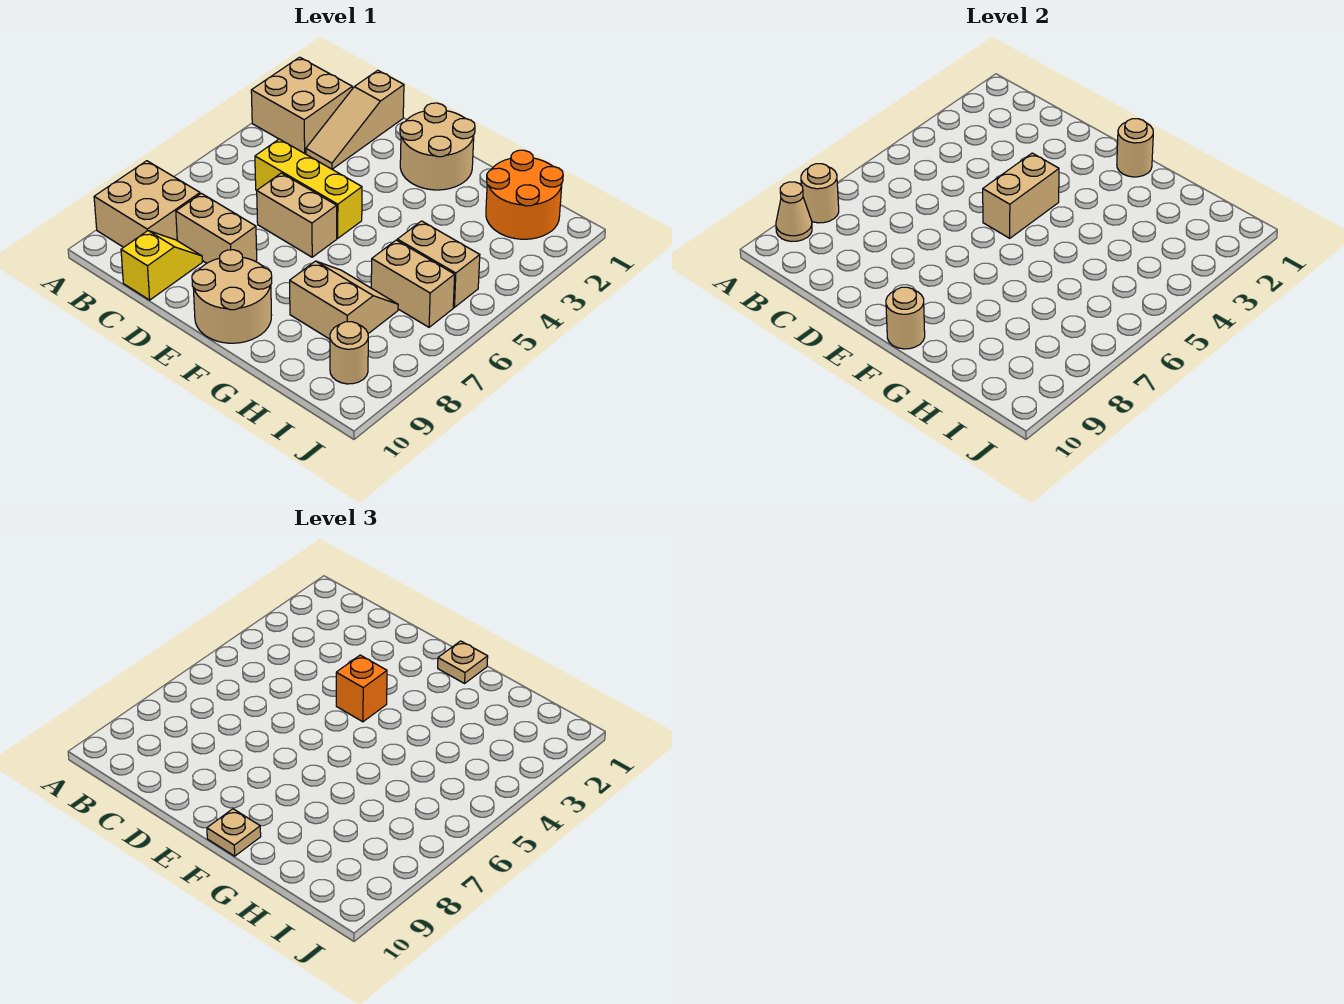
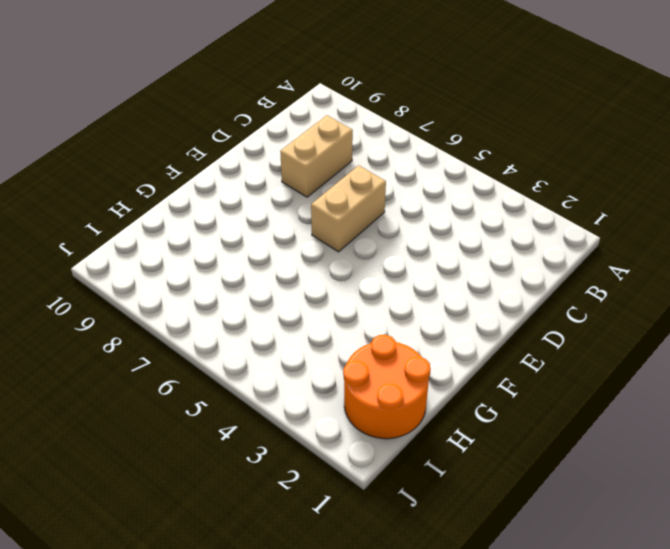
none -> tan brick A2:B3 level 1
none -> tan brick A8:B9 level 1
none -> tan slope C1:C3 level 1 top 1

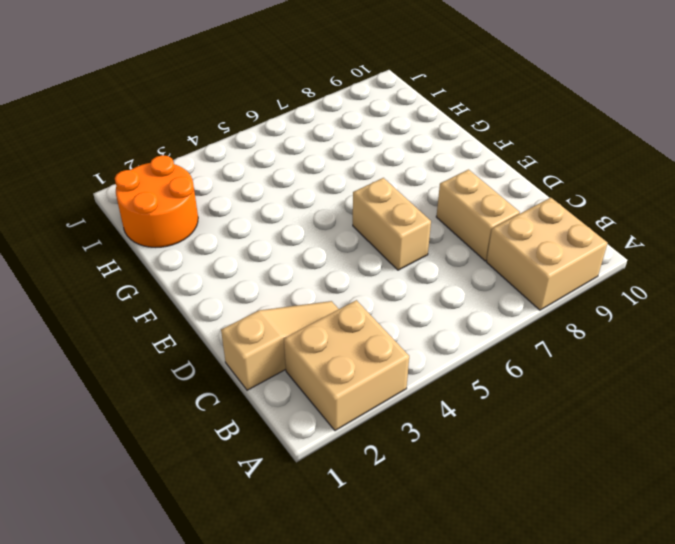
none -> yellow brick C5:E5 level 1
none -> yellow slope C9:C10 level 1 top 10
none -> tan round brick E1:F2 level 1

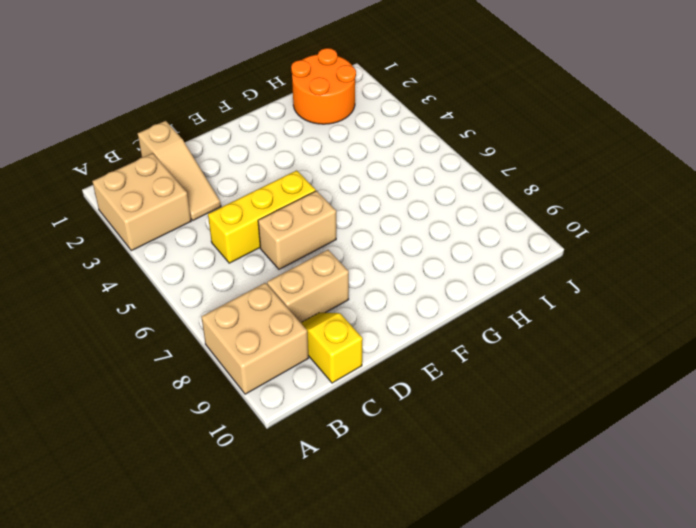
none -> tan round brick E1:F2 level 1
none -> tan round brick E9:F10 level 1
none -> tan slope G7:H8 level 1 top 8

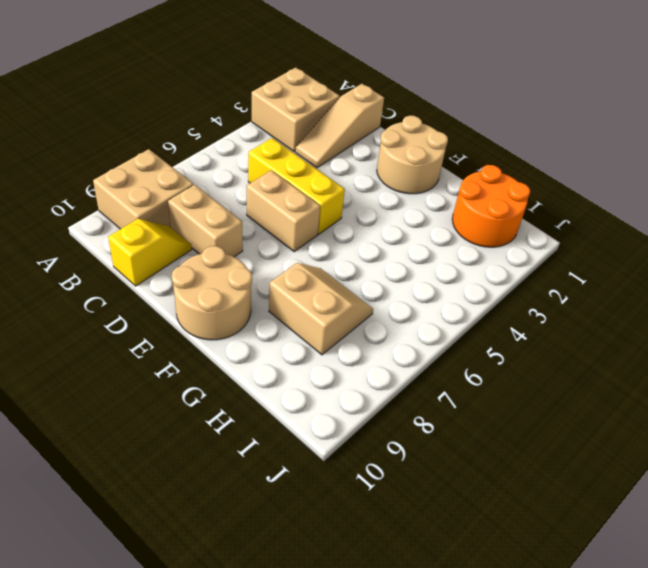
none -> tan brick H5:I5 level 1
none -> tan brick H6:I6 level 1
none -> tan round brick I9 level 1

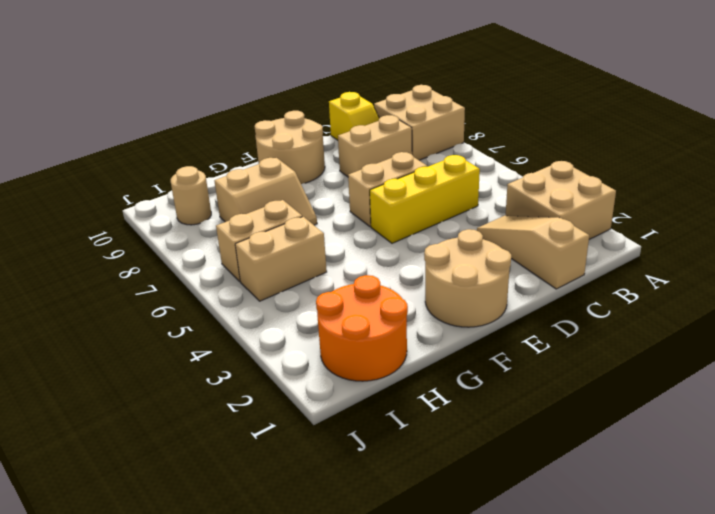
none -> tan round brick A8 level 2
none -> tan cone A9 level 2
none -> tan brick E4:E5 level 2

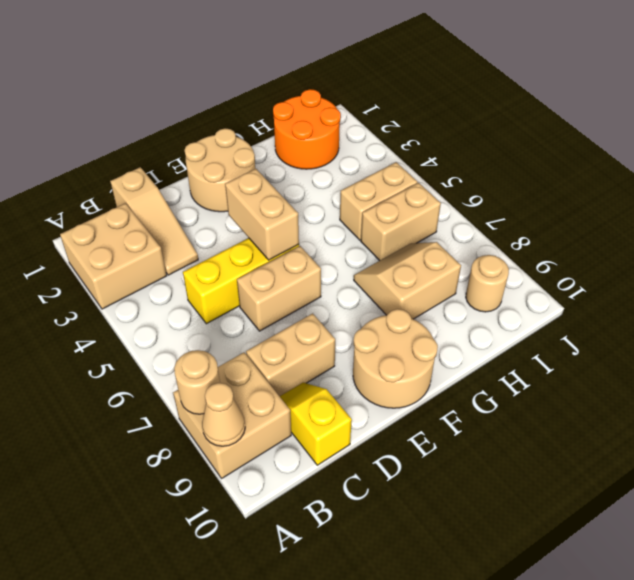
none -> tan round brick F1 level 2
none -> tan round brick F10 level 2
none -> orange brick E4 level 3

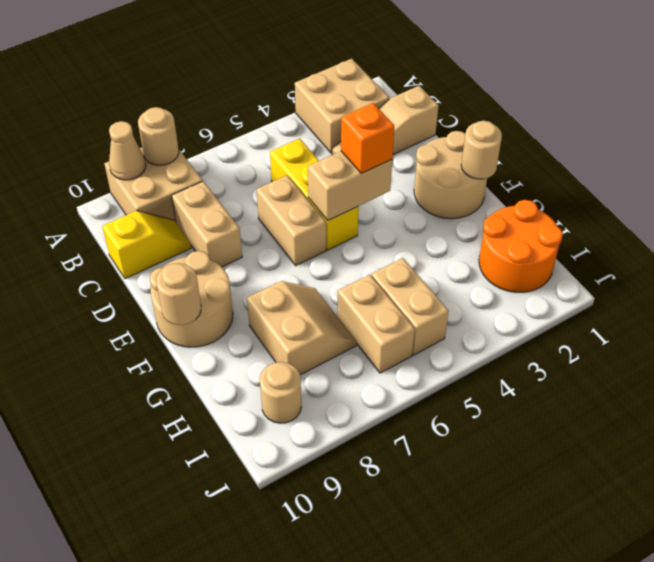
none -> tan plate F1 level 3
none -> tan plate F10 level 3

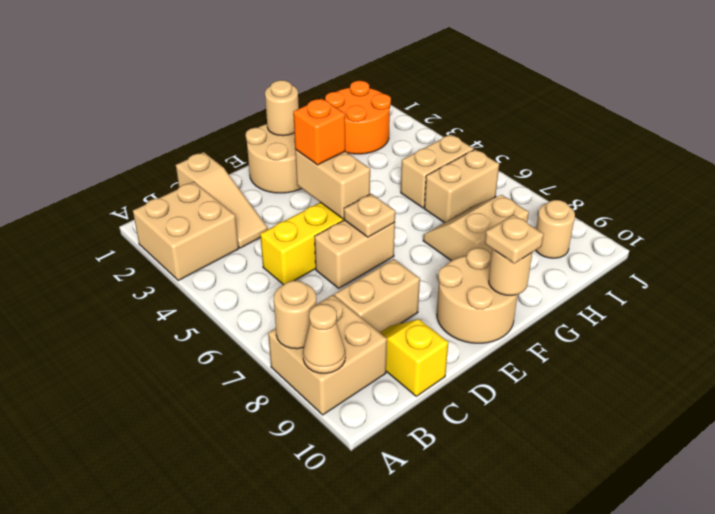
tan plate E6 level 2 -> tan plate F1 level 3

